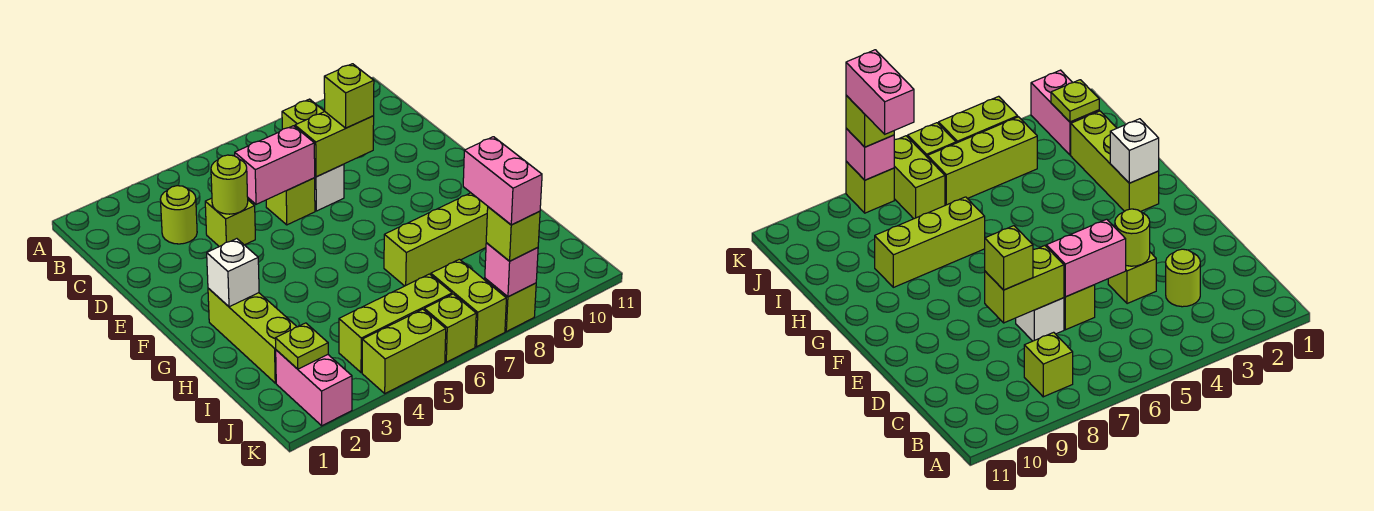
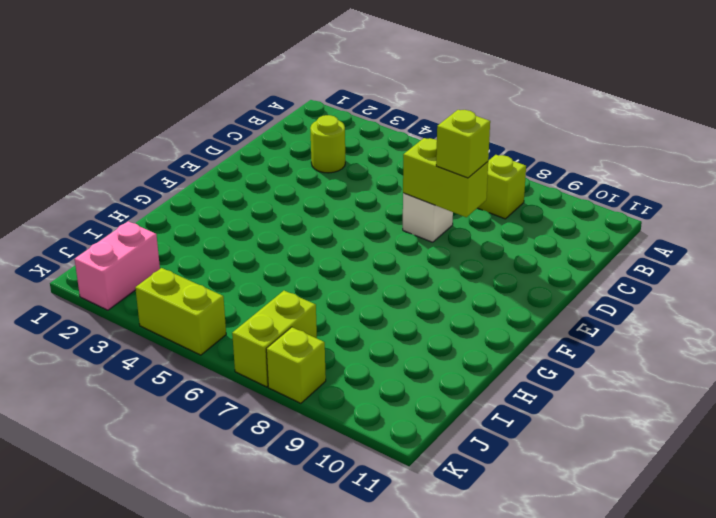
none -> lime brick D4 level 1
none -> lime brick D6 level 1
none -> lime brick G2:I2 level 1

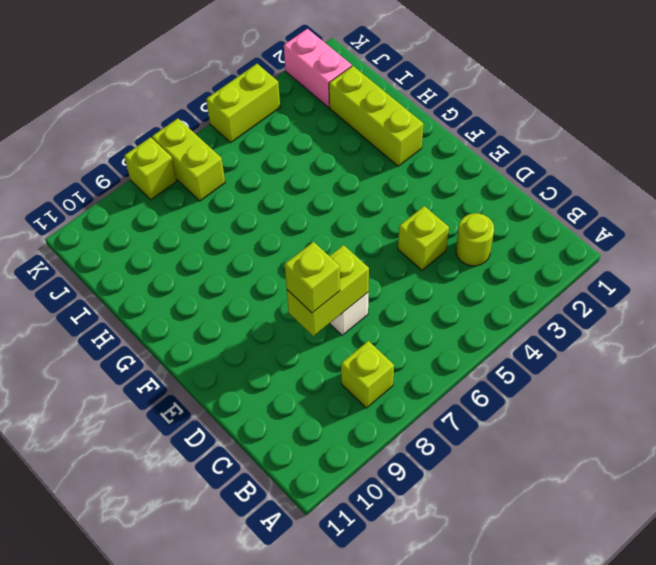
none -> lime brick D6 level 1
none -> lime brick H7:H9 level 1
none -> lime brick J4:J6 level 1

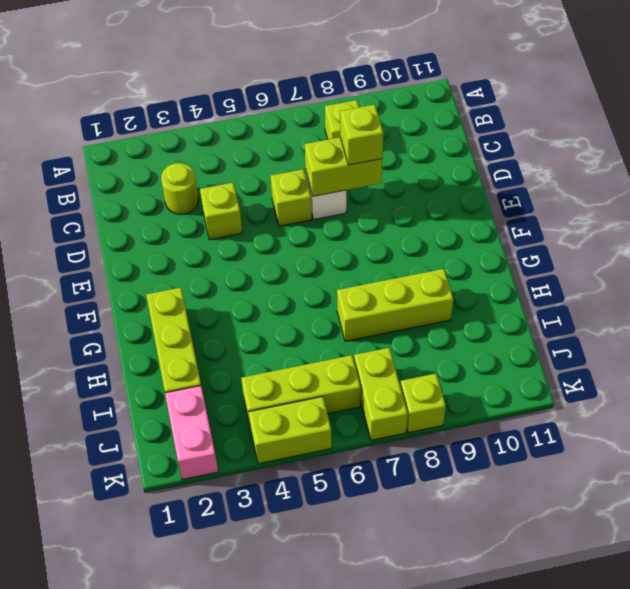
none -> lime brick K6 level 1
none -> lime round brick D4 level 2
none -> pink brick D5:D6 level 2

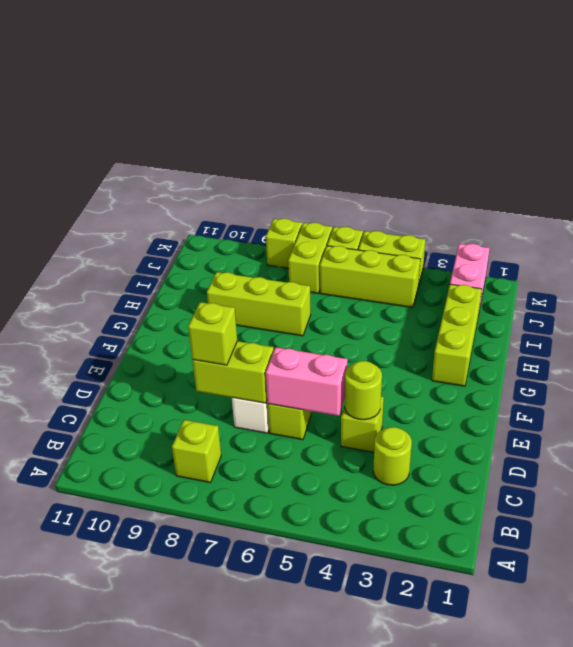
none -> white brick G2 level 2
none -> lime plate J2 level 2
none -> pink brick K8 level 2

